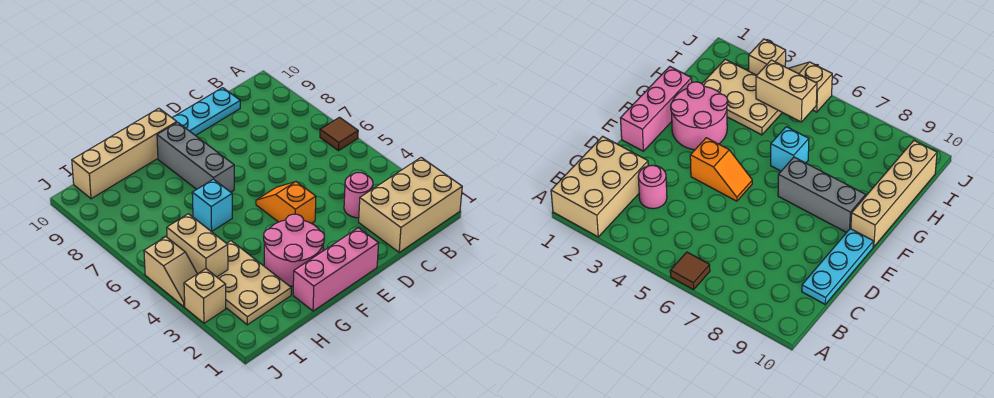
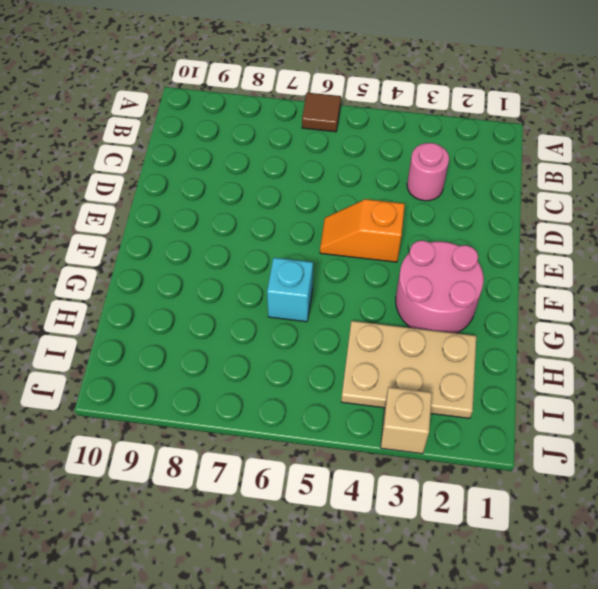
none -> tan brick A1:C2 level 1
none -> cyan plate C10:E10 level 1
none -> pink brick E1:G1 level 1

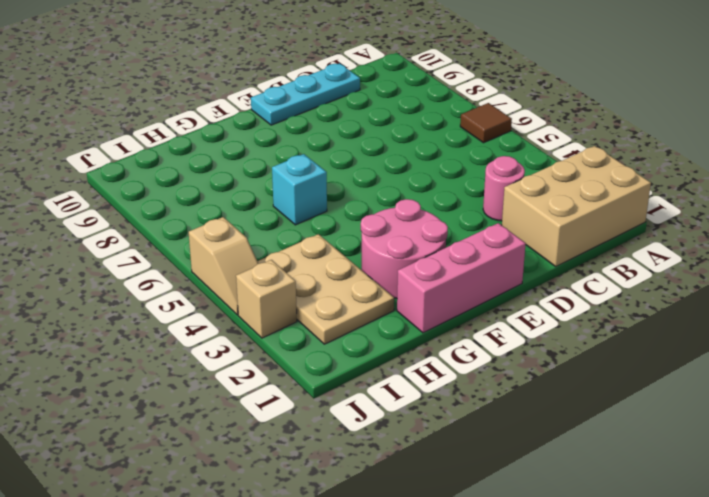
none -> orange slope E4:E5 level 1 top 4
none -> grey brick F7:F9 level 1
none -> tan brick F10:I10 level 1

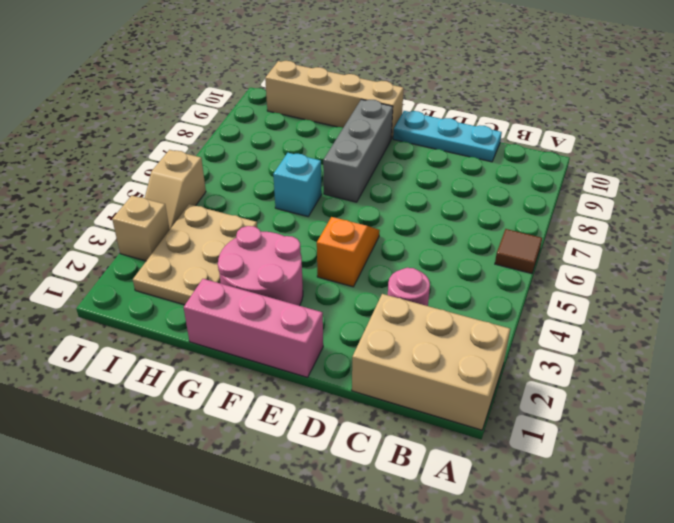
none -> tan brick I4:I5 level 2

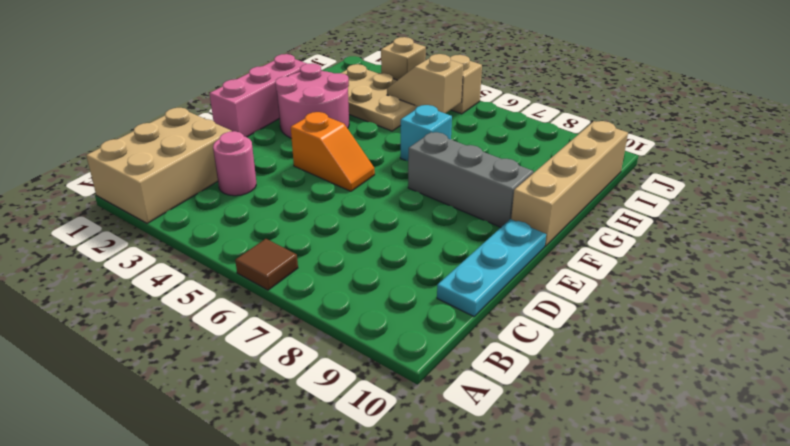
tan slope I4:I5 level 2 top 5 -> tan brick I4:I5 level 2

